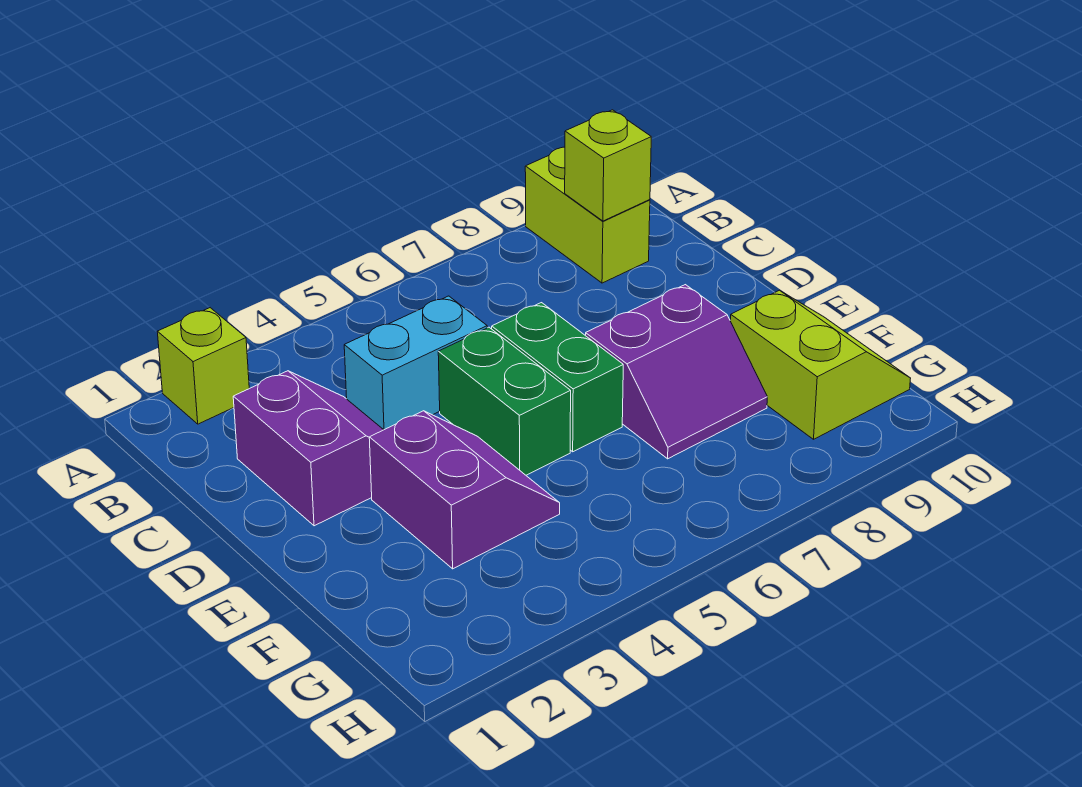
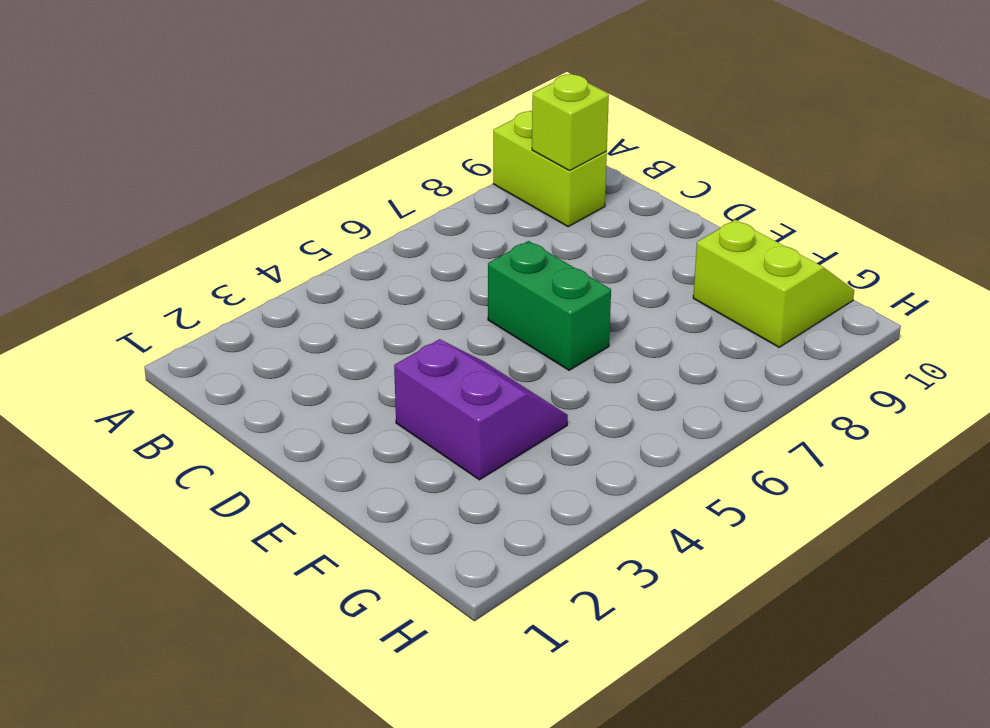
none -> lime brick A2 level 1
none -> purple slope C2:D3 level 1 top 2

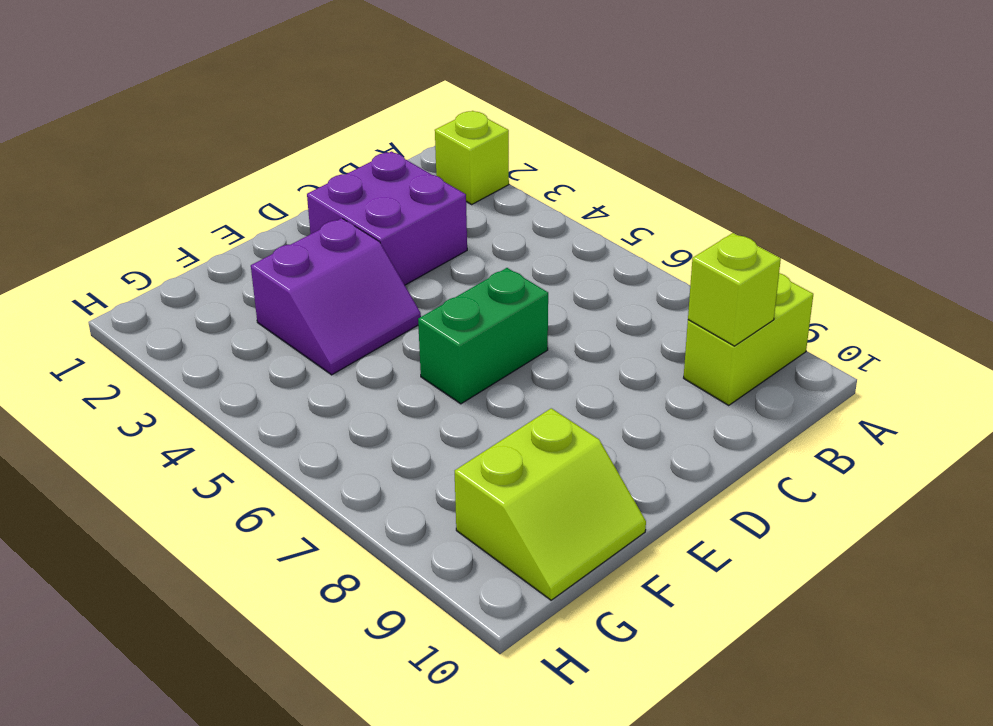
purple brick C2:D3 level 1 -> purple slope C2:D3 level 1 top 2
none -> cyan brick C4:C5 level 1
none -> green brick D5:E5 level 1

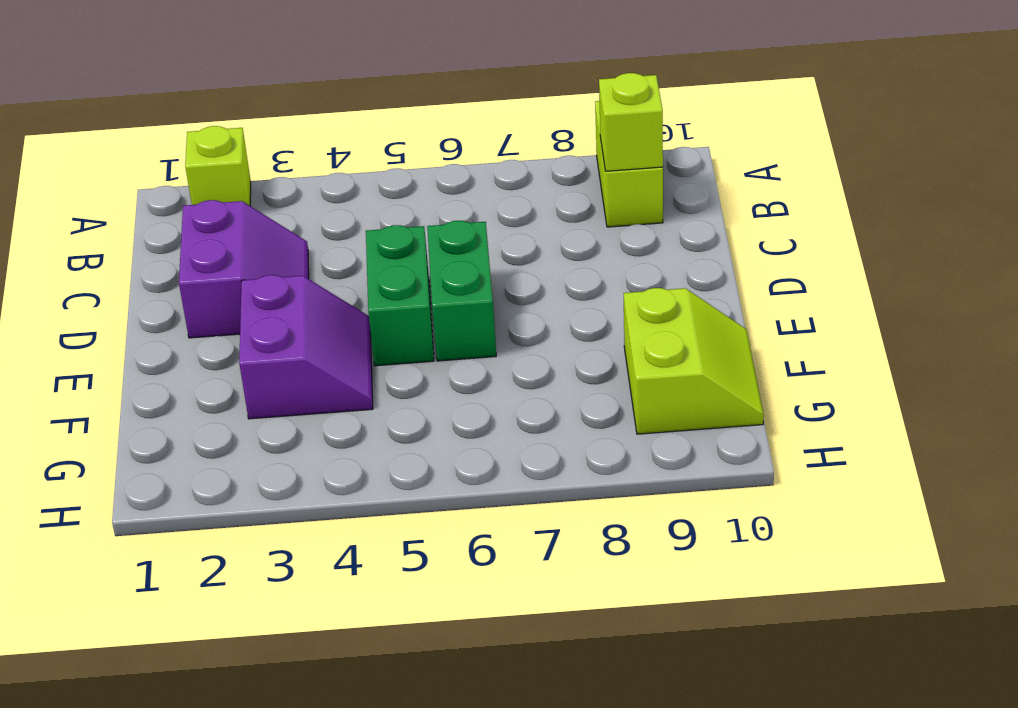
none -> cyan brick C4:C5 level 1
none -> purple slope E7:F8 level 1 top E

